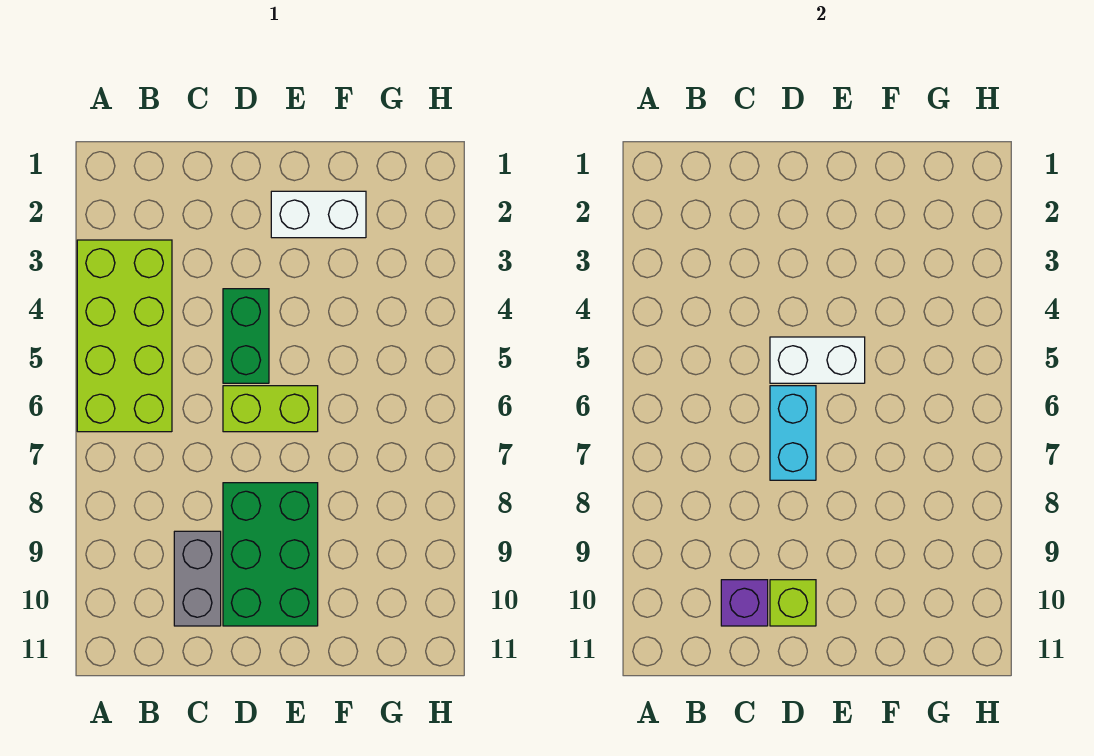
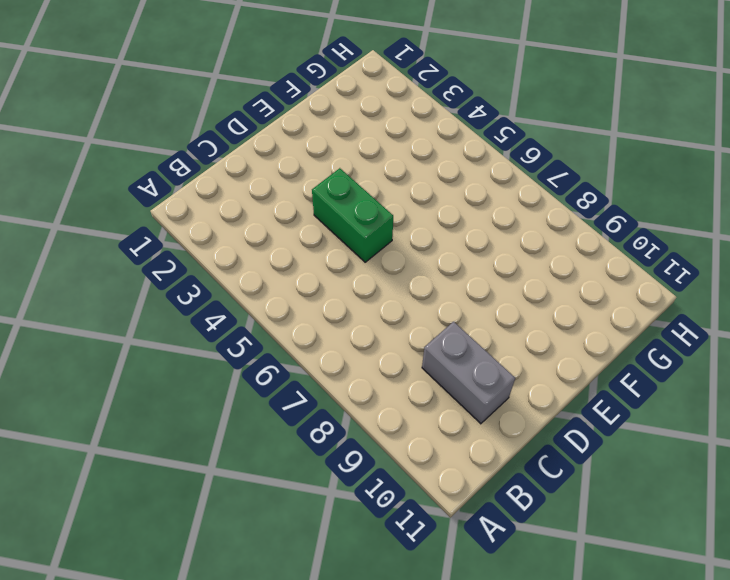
none -> lime brick A3:B6 level 1
none -> lime brick D6:E6 level 1

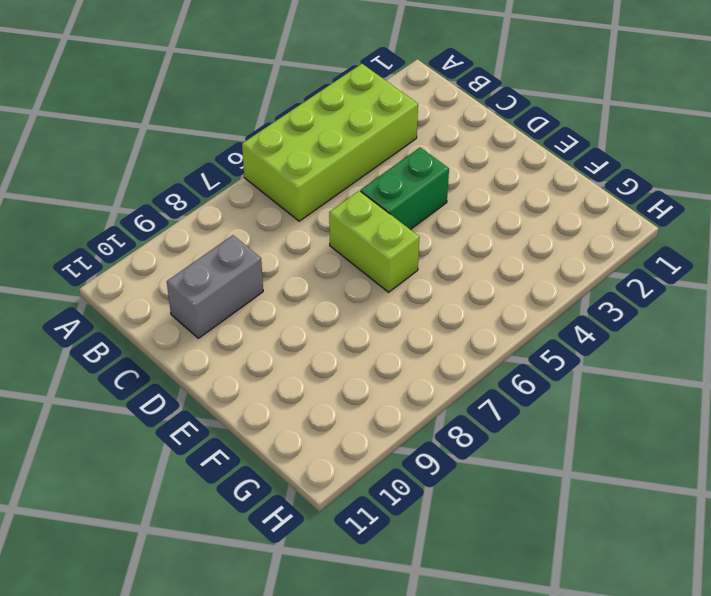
none -> green brick D8:E10 level 1
none -> white brick E2:F2 level 1

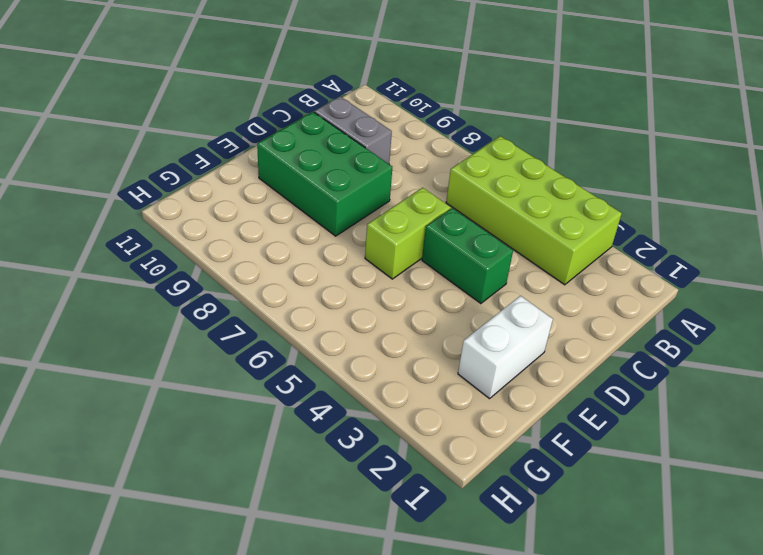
none -> purple brick C10 level 2
none -> white brick D5:E5 level 2

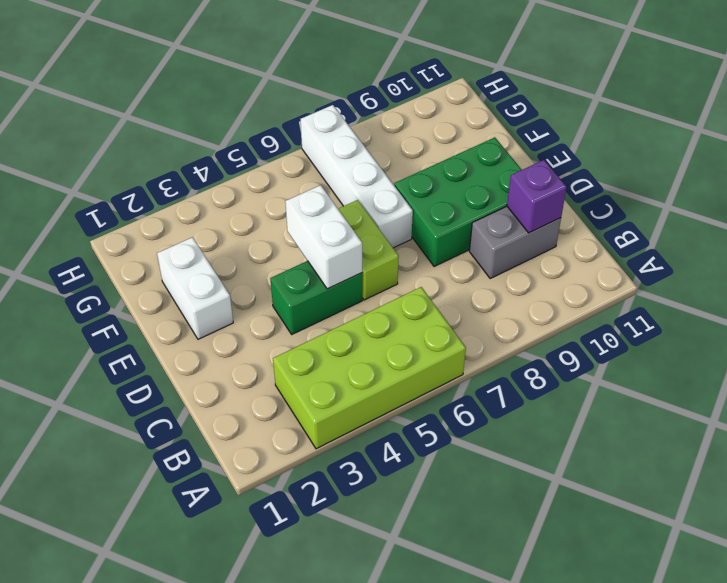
white brick E7:H7 level 1 -> none
none -> cyan brick D6:D7 level 2
none -> lime brick D10 level 2

